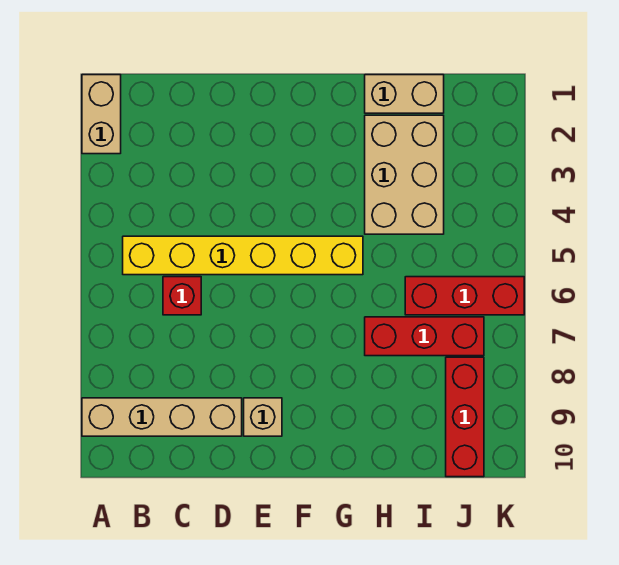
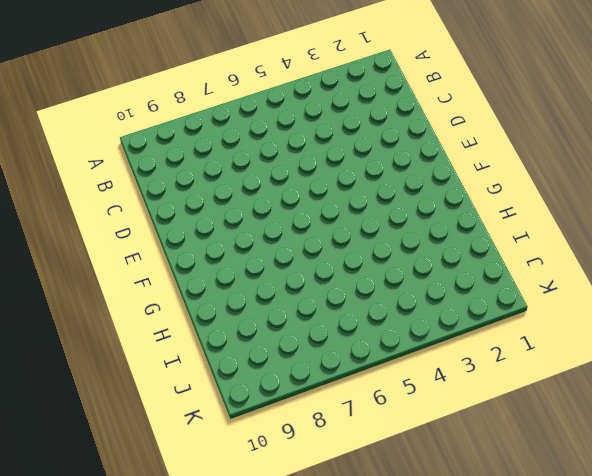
none -> tan brick A1:A2 level 1
none -> tan brick A9:D9 level 1

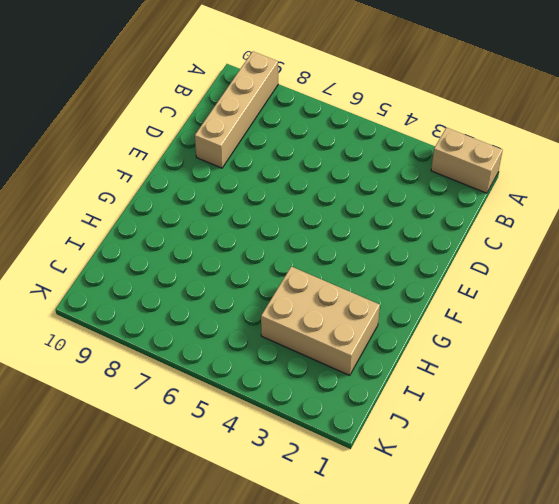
none -> yellow brick B5:G5 level 1
none -> red brick C6 level 1

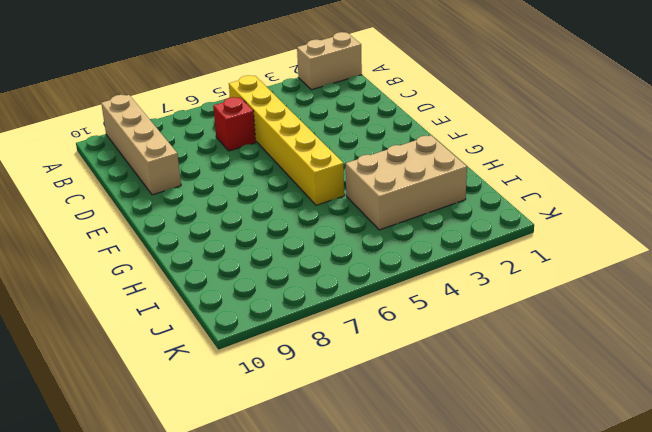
none -> tan brick E9 level 1
none -> tan brick H1:I1 level 1

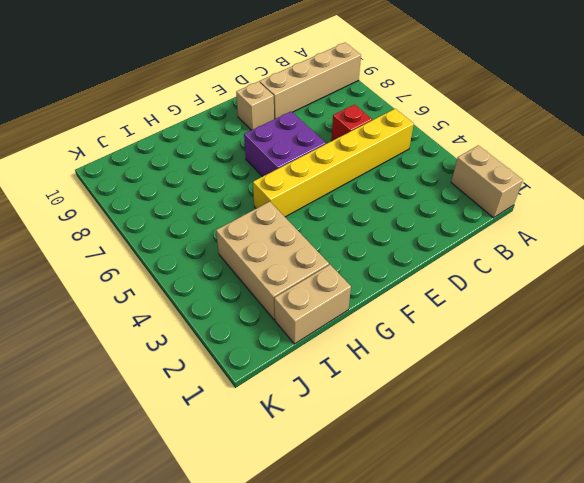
purple brick E6:F7 level 1 -> none
none -> red brick H7:J7 level 1
none -> red brick I6:K6 level 1

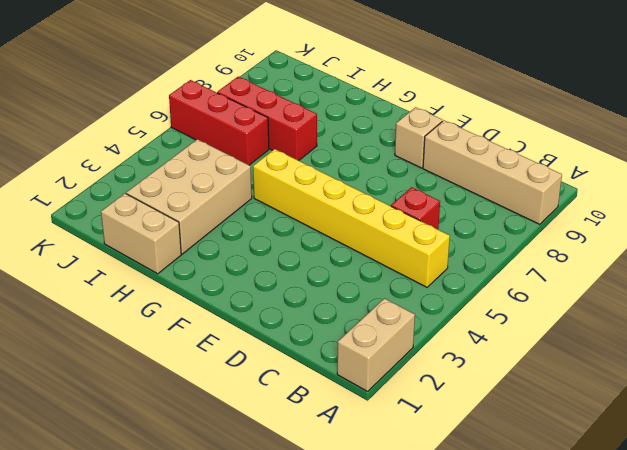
none -> red brick J8:J10 level 1

